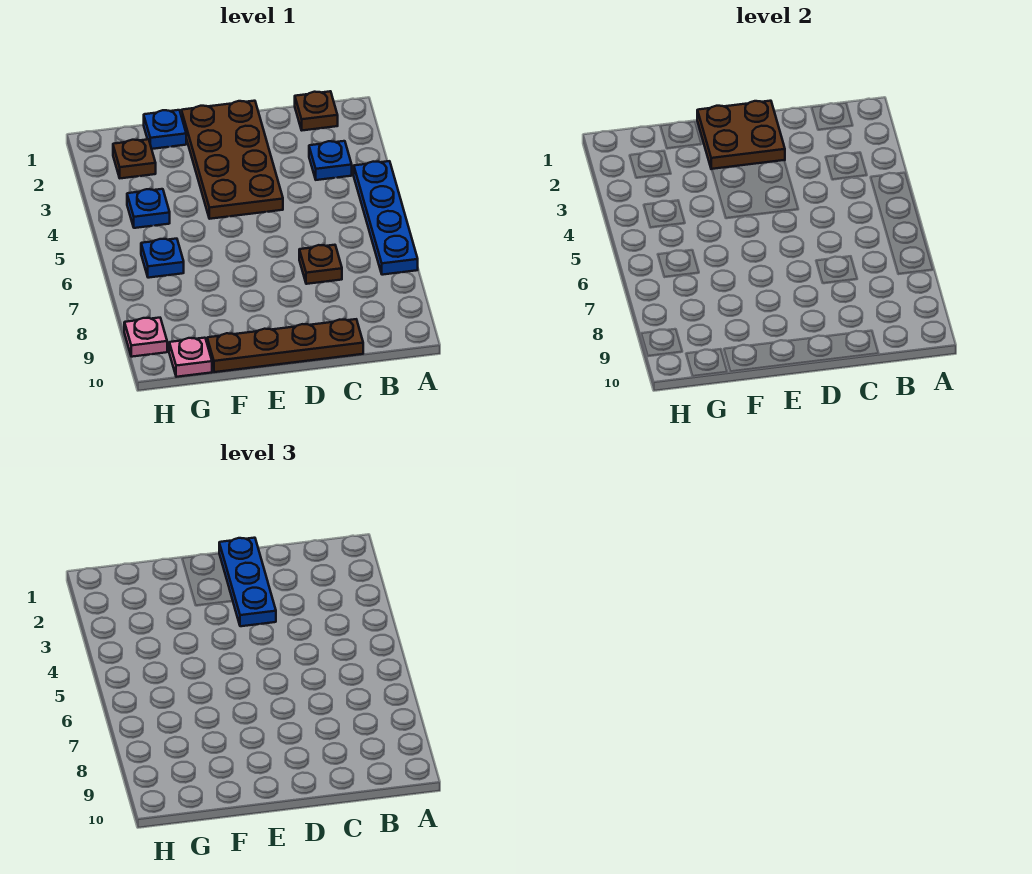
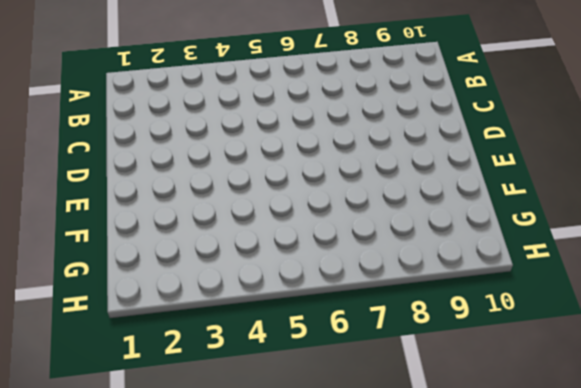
none -> blue plate A4:A7 level 1
none -> brown plate B1 level 1
none -> blue plate B3 level 1

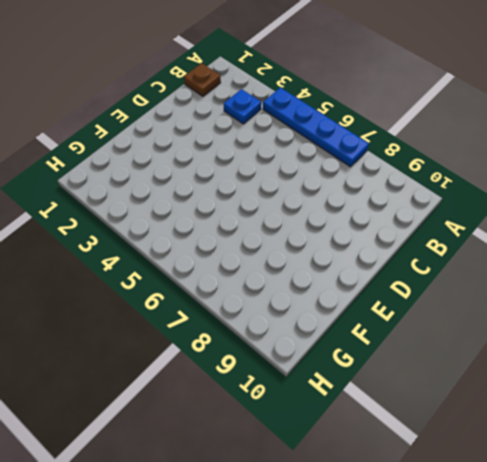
none -> brown plate C7 level 1
none -> brown plate C10:F10 level 1
none -> brown plate D1:E4 level 1

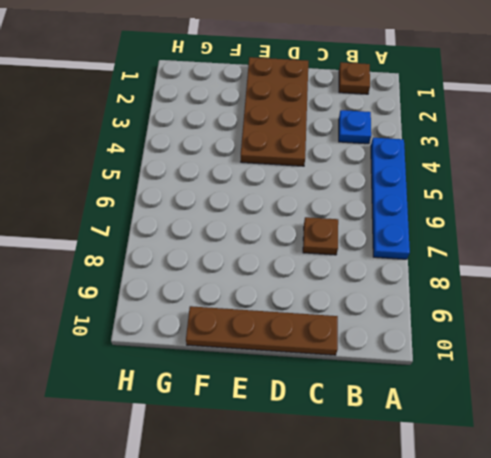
none -> blue plate F1 level 1
none -> brown plate G2 level 1
none -> blue plate G4 level 1

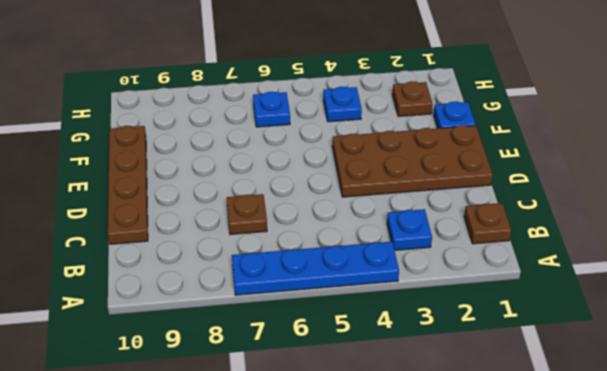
none -> pink plate G10 level 1
none -> pink plate H9 level 1
none -> brown plate D1:E2 level 2

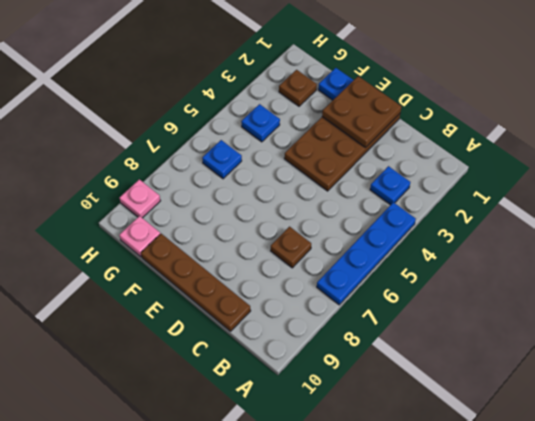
none -> brown plate B1 level 1
none -> blue plate D1:D3 level 3

